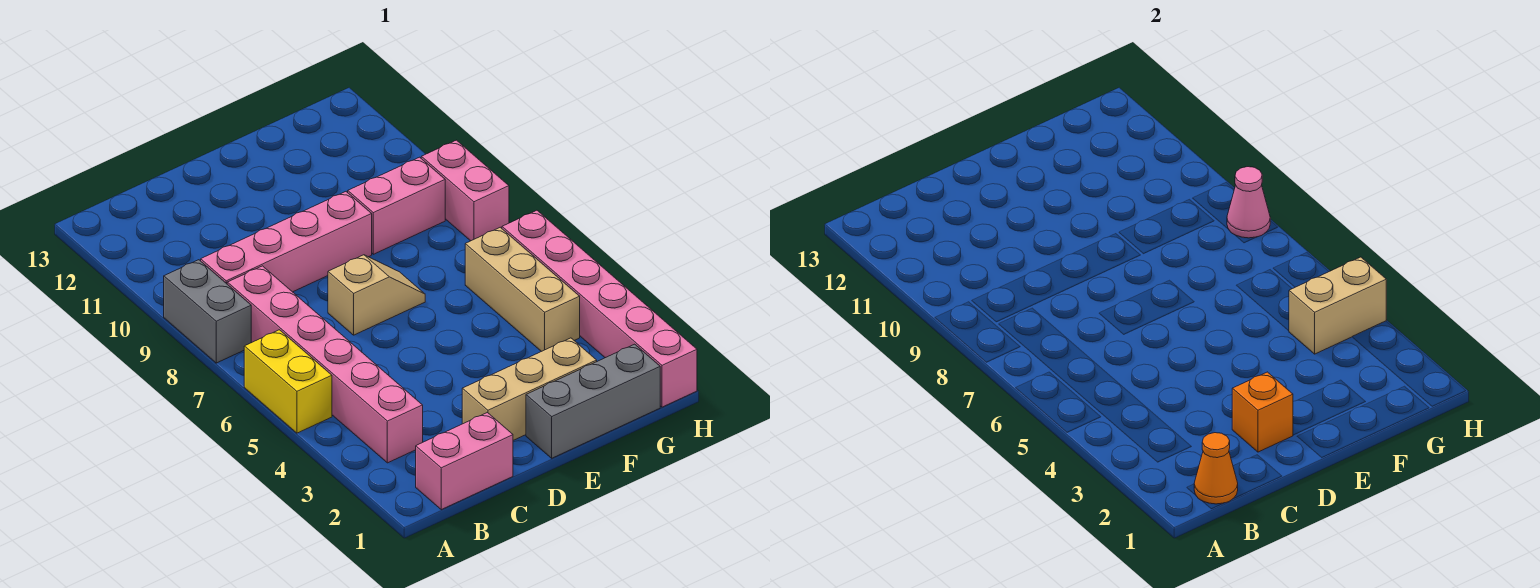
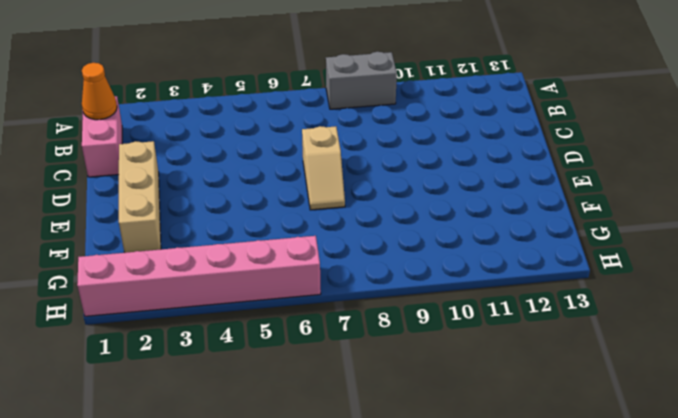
none -> yellow brick A5:A6 level 1
none -> pink brick B3:B8 level 1
none -> pink brick B9:E9 level 1

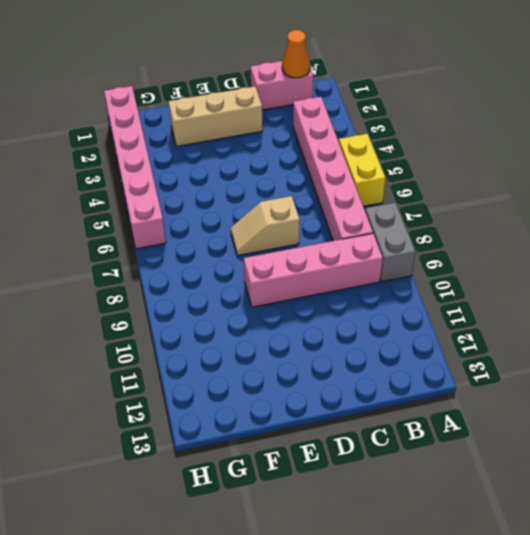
none -> grey brick E1:G1 level 1
none -> pink brick F9:G9 level 1
none -> tan brick G4:G6 level 1

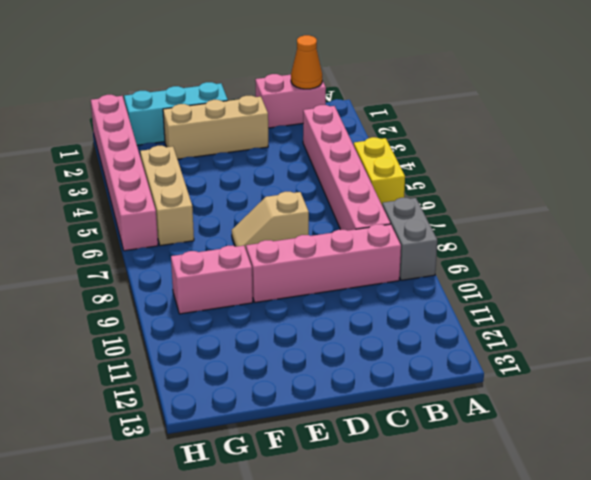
cyan brick E1:G1 level 1 -> grey brick E1:G1 level 1
none -> pink brick H8:H9 level 1
none -> orange brick D2 level 2
none -> tan brick G4:H4 level 2

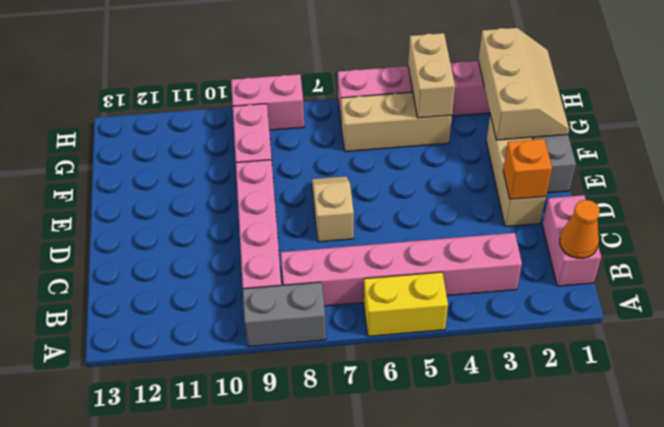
tan slope F1:H2 level 2 top 2 -> none
none -> pink cone H8 level 2

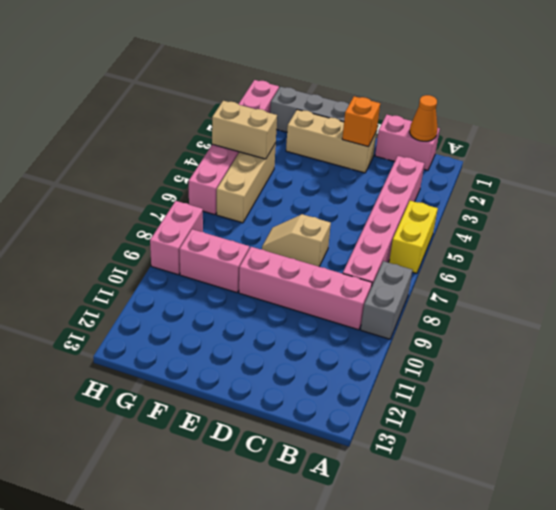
none -> pink cone H8 level 2

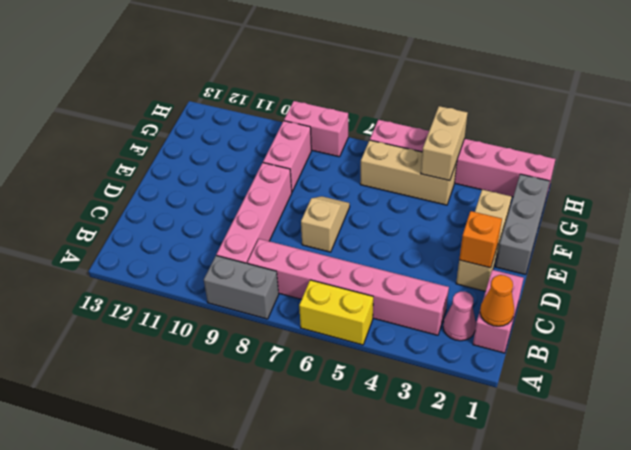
pink cone B2 level 1 -> pink cone H8 level 2

